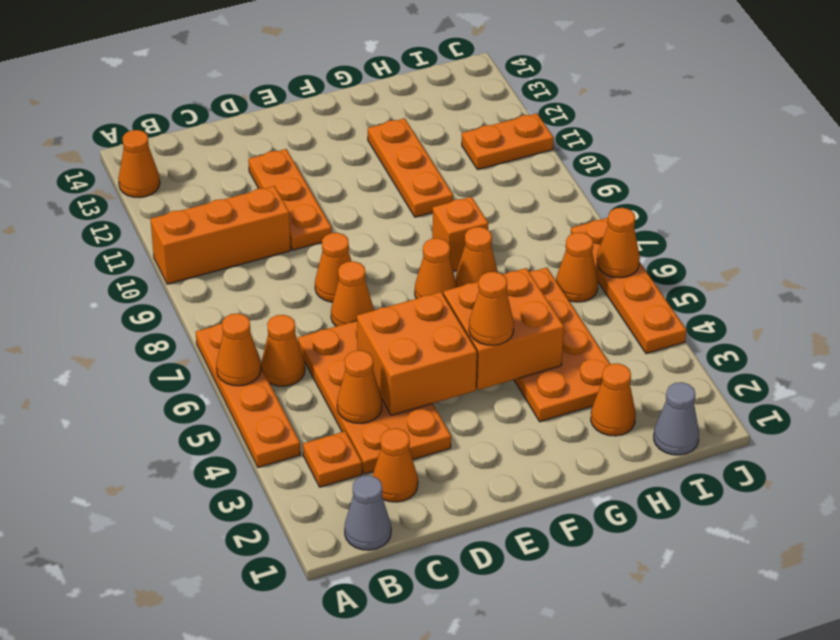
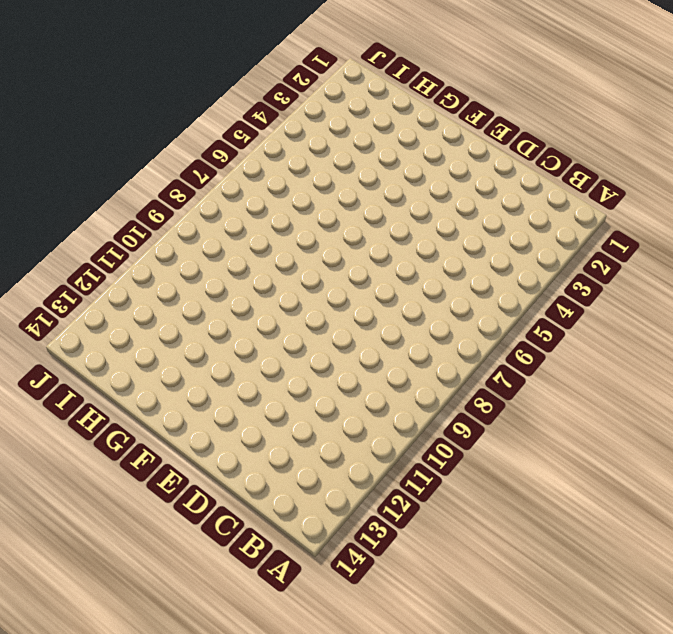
none -> orange plate A4:A7 level 1
none -> orange brick A10:C10 level 1
none -> orange cone A13 level 1

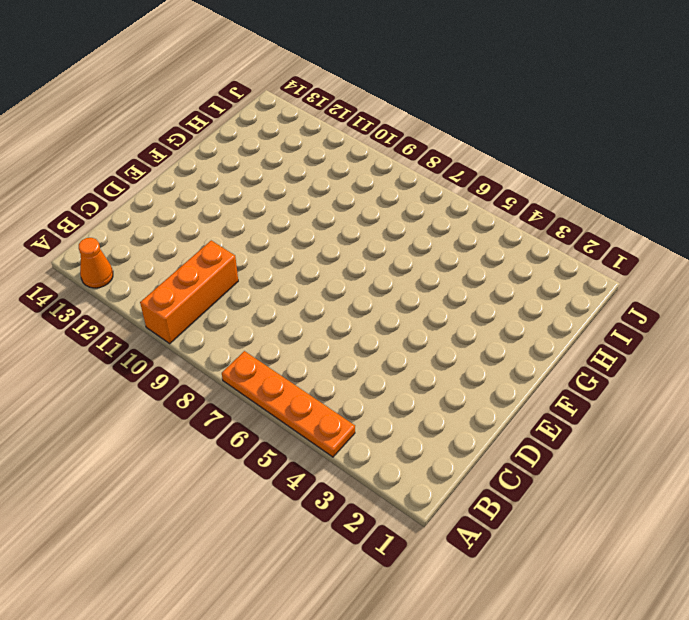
none -> grey cone B1 level 1
none -> orange plate B3 level 1
none -> orange cone B6 level 1

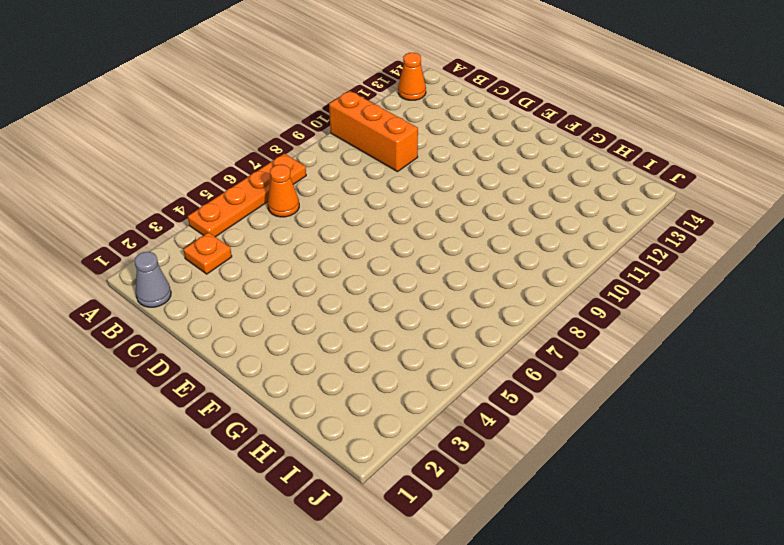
none -> orange cone C2 level 1
none -> orange plate C3:D6 level 1
none -> orange cone D7 level 1

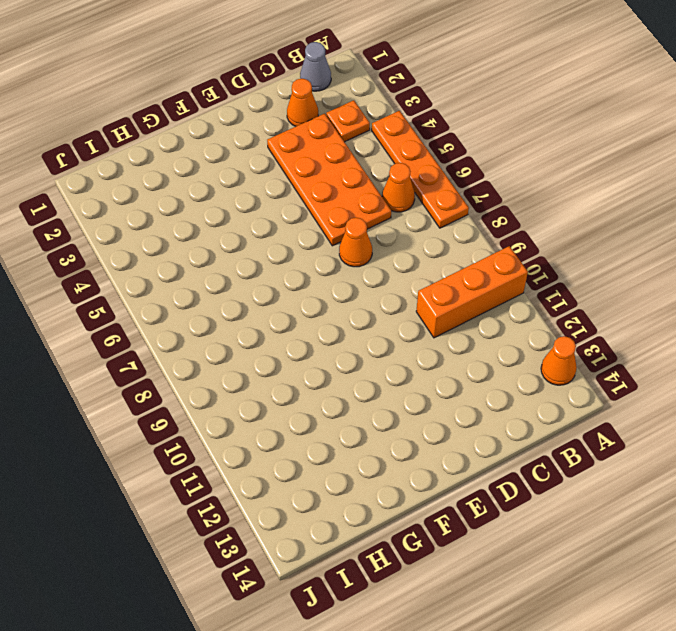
none -> orange cone D8 level 1
none -> orange plate D10:D12 level 1
none -> orange cone F7 level 1

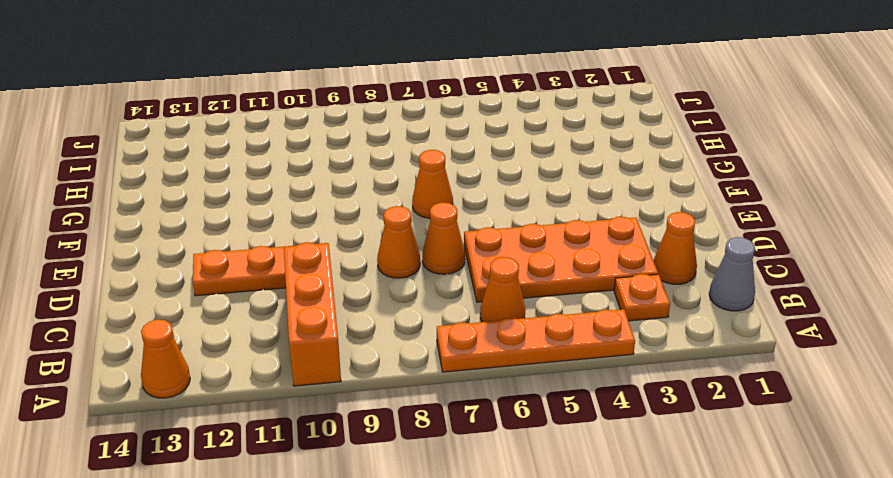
none -> orange plate G3:H6 level 1
none -> orange cone G7 level 1
none -> orange brick G8 level 1

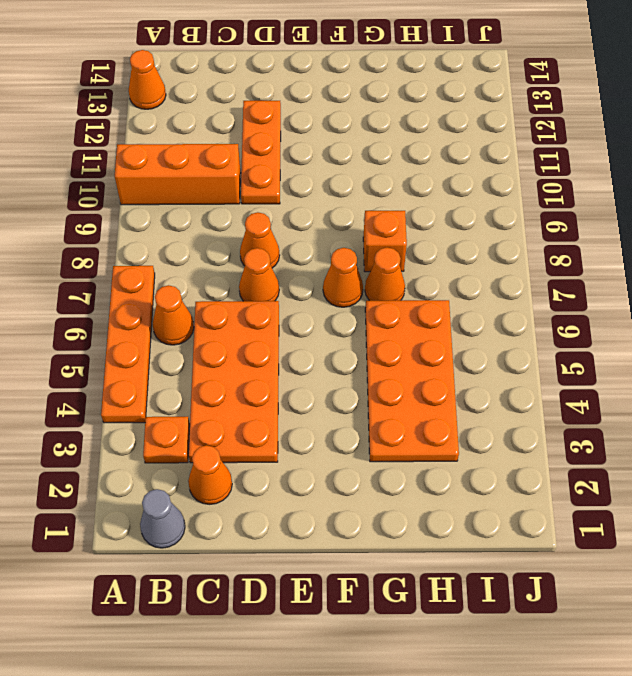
none -> orange plate G10:G12 level 1
none -> orange cone H2 level 1
none -> grey cone I1 level 1

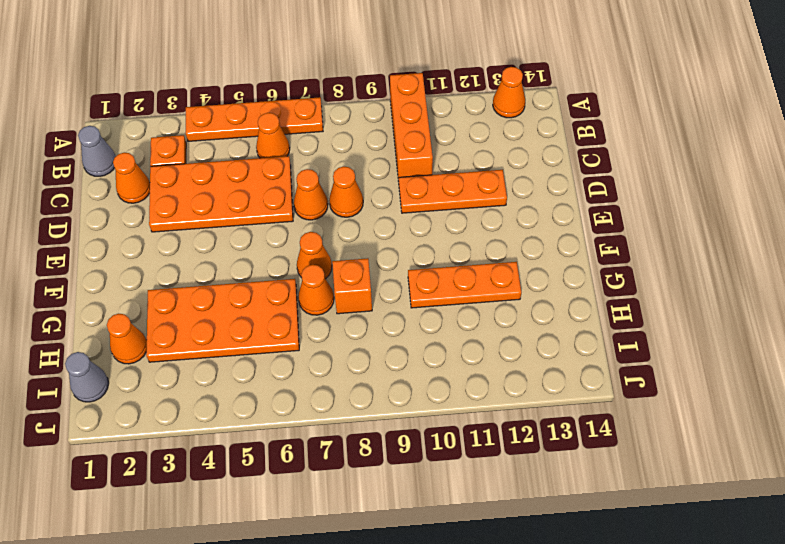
none -> orange cone I6 level 1
none -> orange plate I11:J11 level 1
none -> orange plate J4:J7 level 1

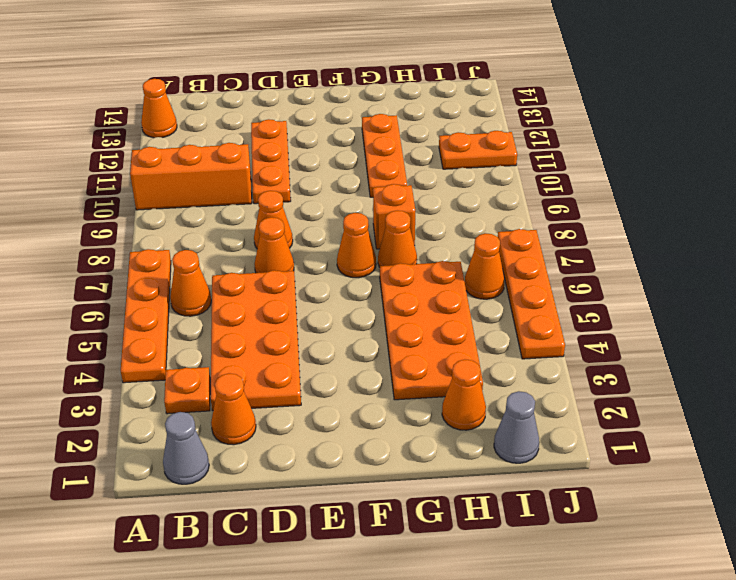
none -> orange cone A6 level 2
none -> orange cone C4 level 2
none -> orange brick D4:E5 level 2

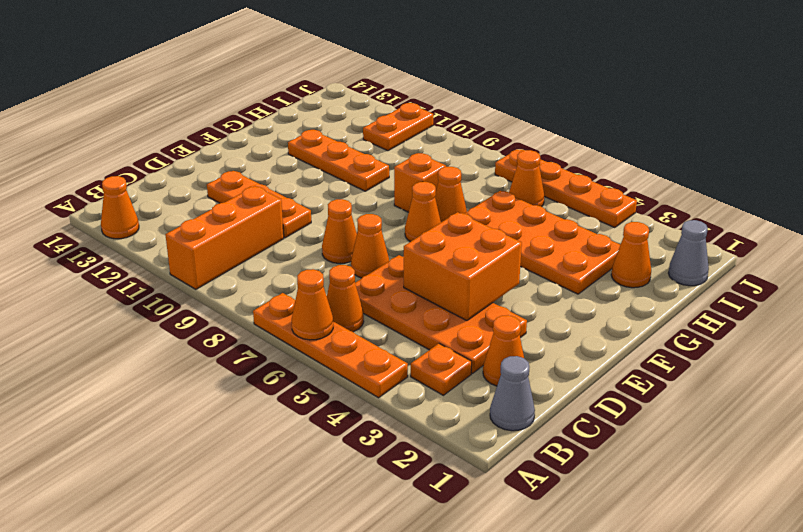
none -> orange cone C4 level 2
none -> orange brick F4:G5 level 2
none -> orange cone J6 level 2

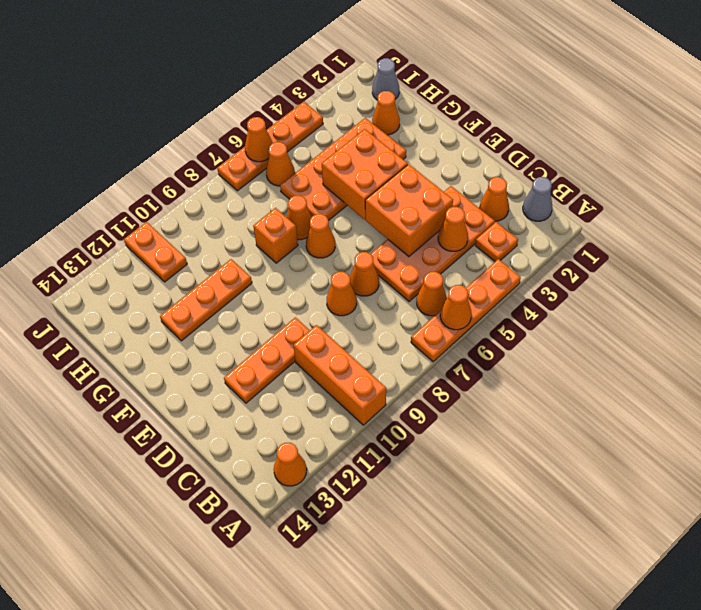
none -> orange cone F4 level 3

